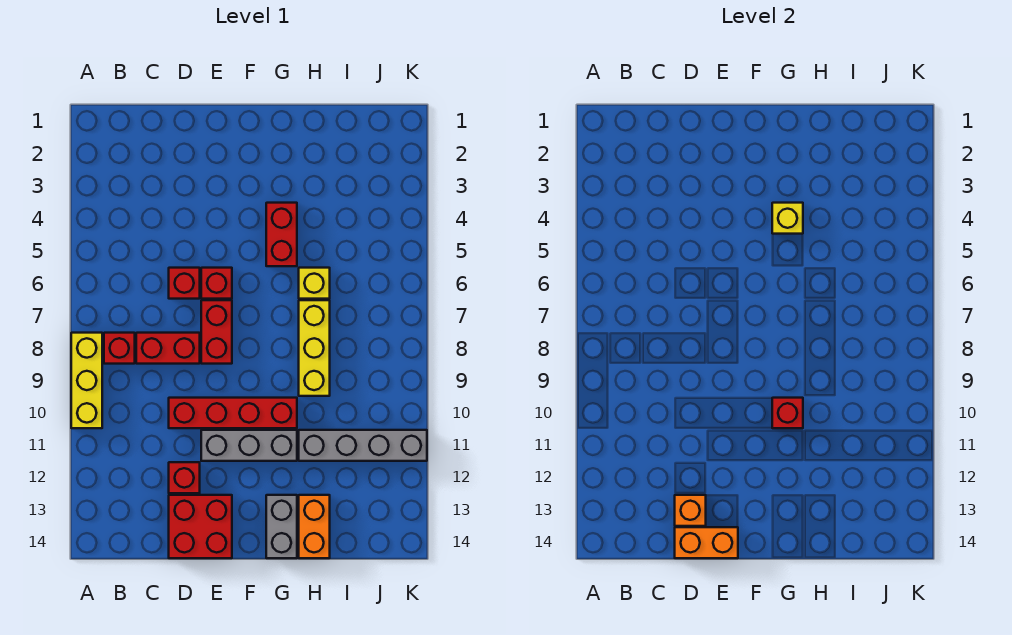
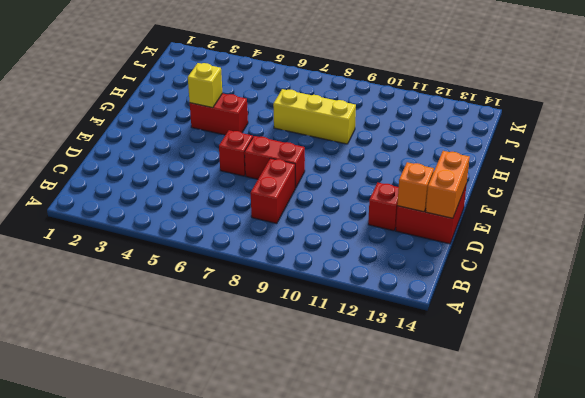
none -> yellow brick A8:A10 level 1
none -> red brick B8 level 1
none -> red brick D6 level 1

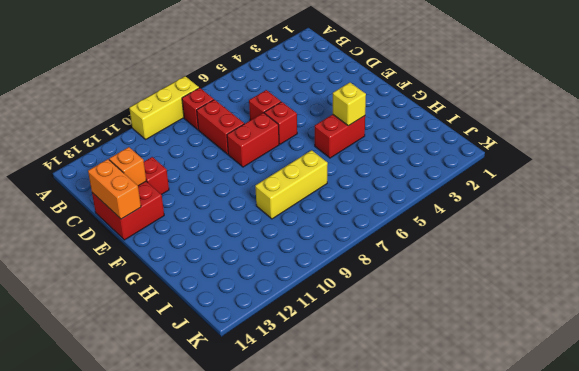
none -> red brick D10:G10 level 1
none -> grey brick E11:G11 level 1
none -> grey brick G13:G14 level 1

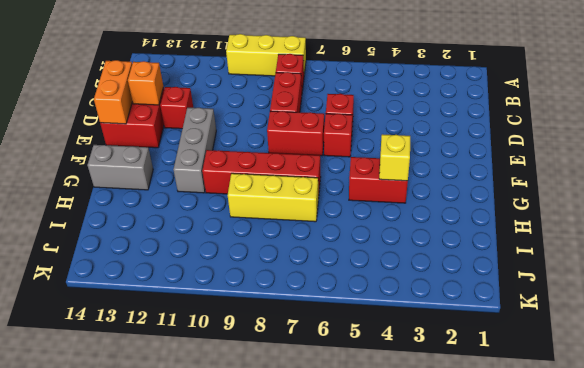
red brick G7:G10 level 1 -> red brick D10:G10 level 1
none -> yellow brick H6 level 1
none -> grey brick H11:K11 level 1
none -> orange brick H13:H14 level 1

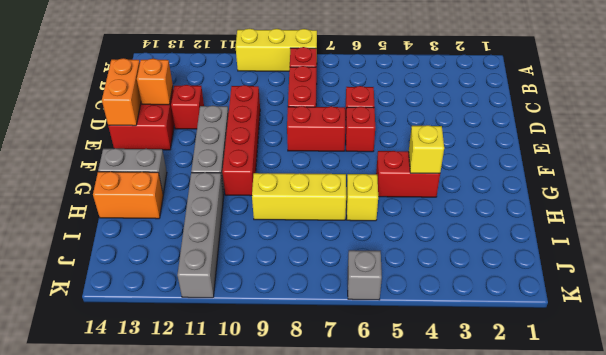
grey brick K6 level 1 -> none
none -> red brick G10 level 2

